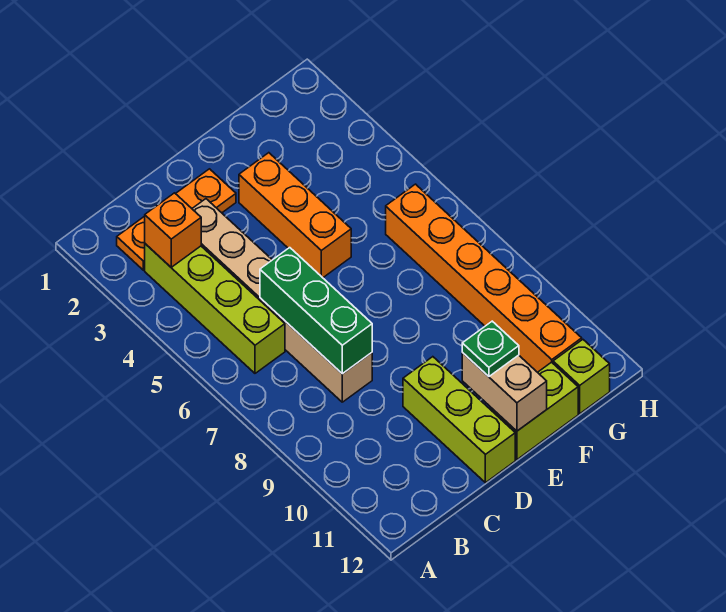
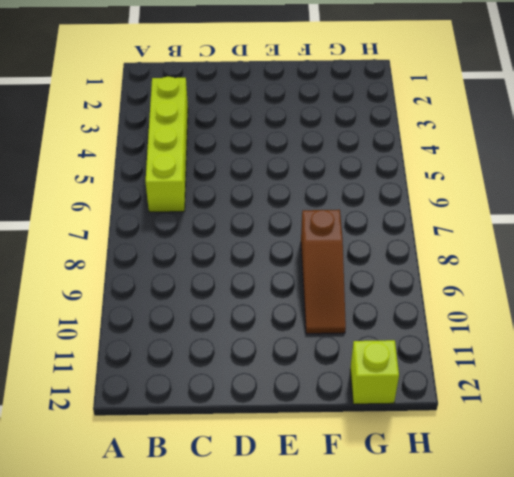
brown slope F8:F10 level 1 top 8 -> none
none -> orange plate B2:D2 level 1
none -> tan brick C3:C8 level 1
none -> lime brick D10:D12 level 1

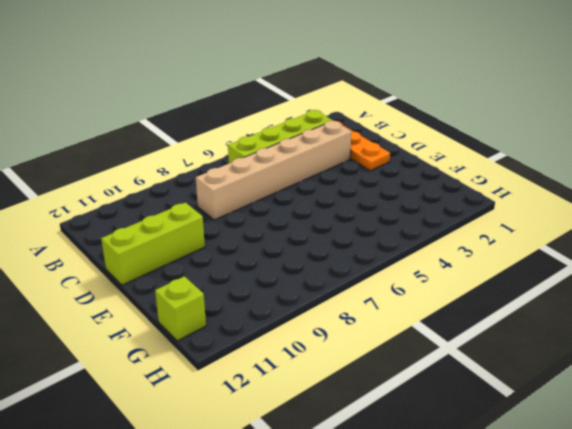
none -> orange brick E3:E5 level 1
none -> lime brick E12:F12 level 1
none -> orange brick G6:G11 level 1

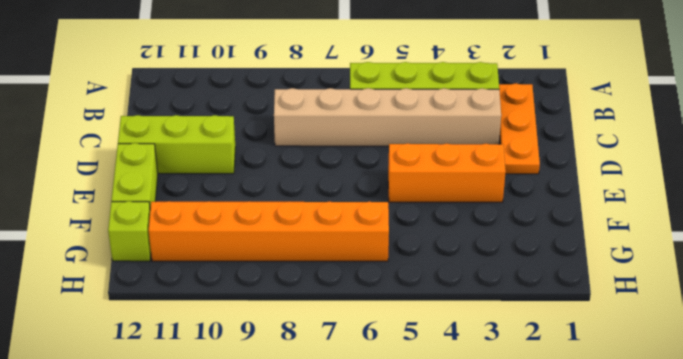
none -> orange brick B3 level 2
none -> green brick C6:C8 level 2
none -> tan brick E11:E12 level 2

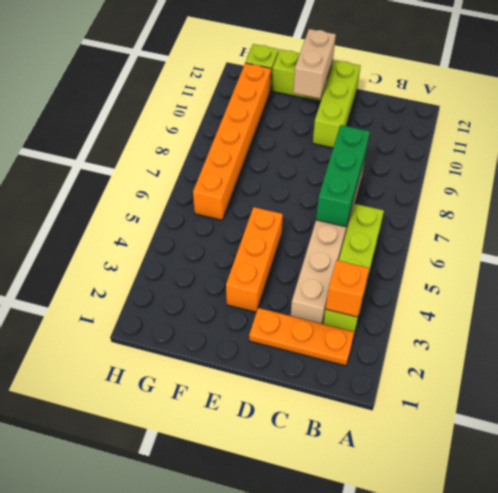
none -> green plate E11 level 3

